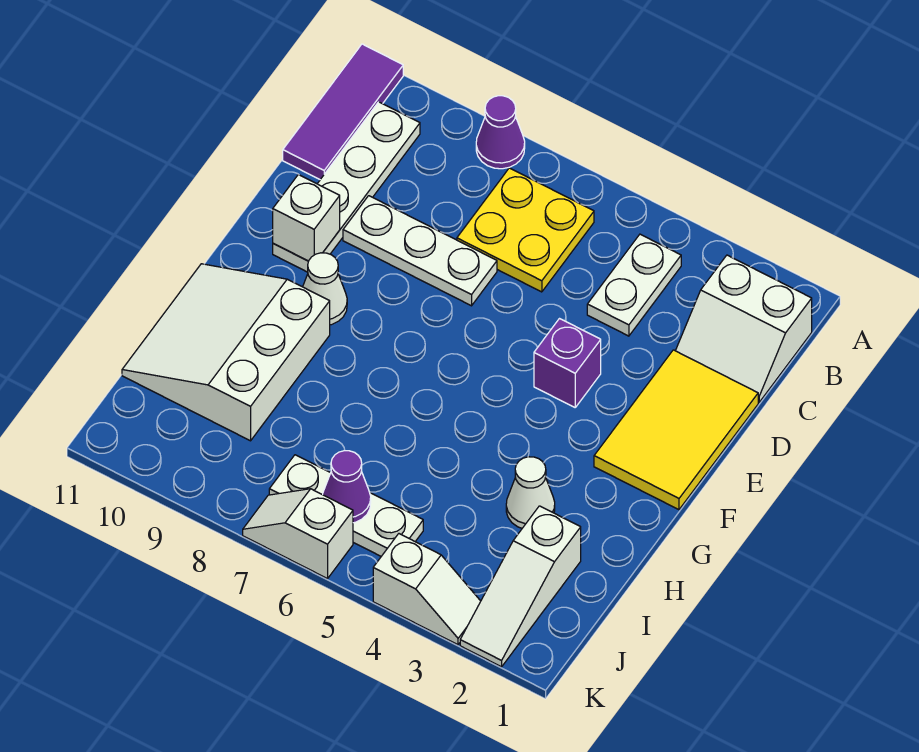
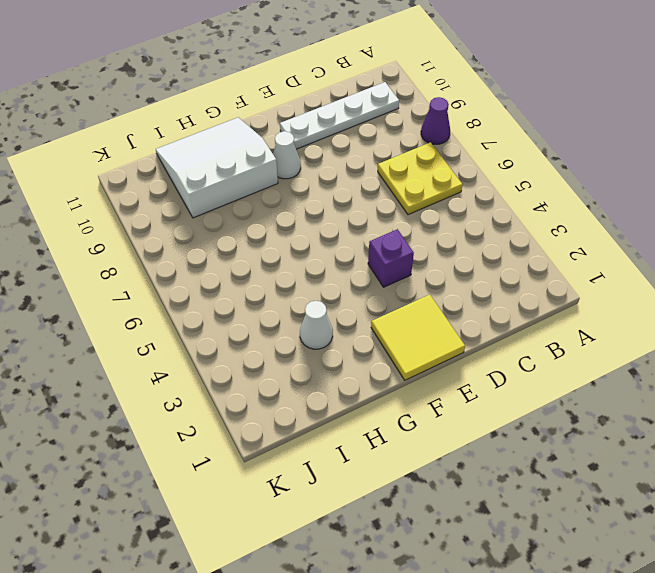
yellow tile E1:F2 level 1 -> yellow tile D1:F2 level 1
none -> purple tile A11:C11 level 1
none -> white slope B1:C2 level 1 top B
none -> white plate B4:C4 level 1

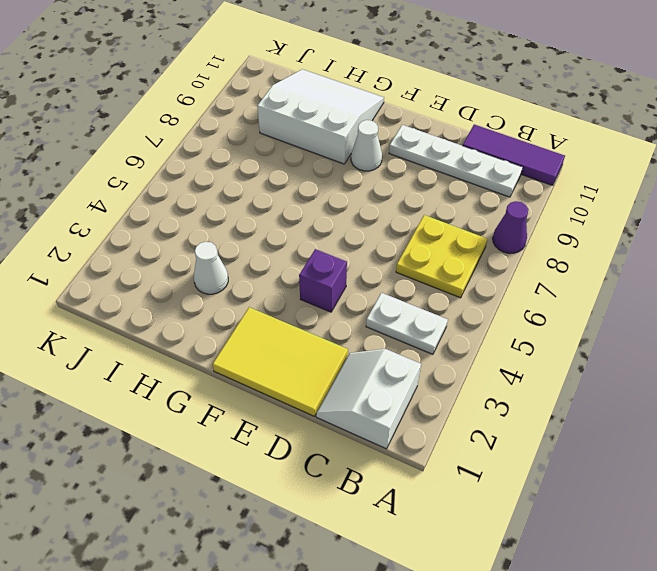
none -> white plate D7:D9 level 1
none -> white slope I2:K2 level 1 top I
none -> white plate J5:J7 level 1

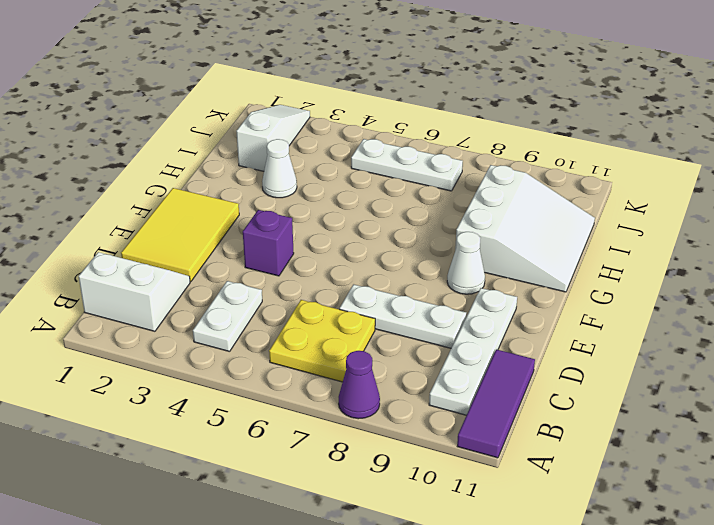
none -> white slope K3:K4 level 1 top 4
none -> white slope K6:K7 level 1 top 6
none -> white brick E10 level 2

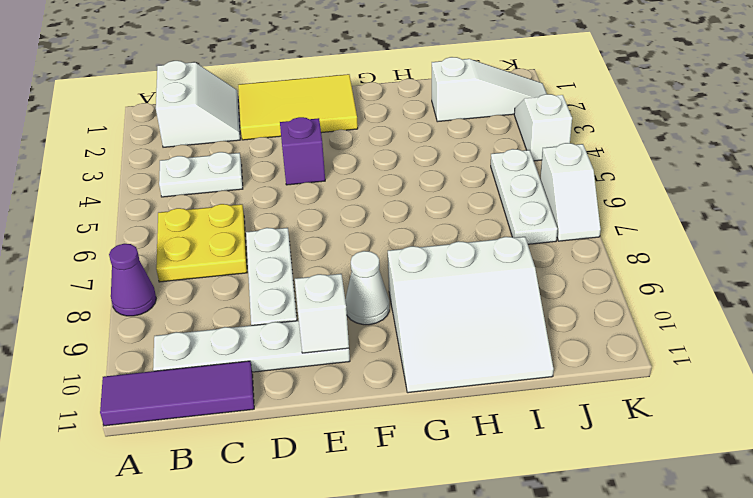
none -> white cone H3 level 1
none -> purple cone J6 level 2

